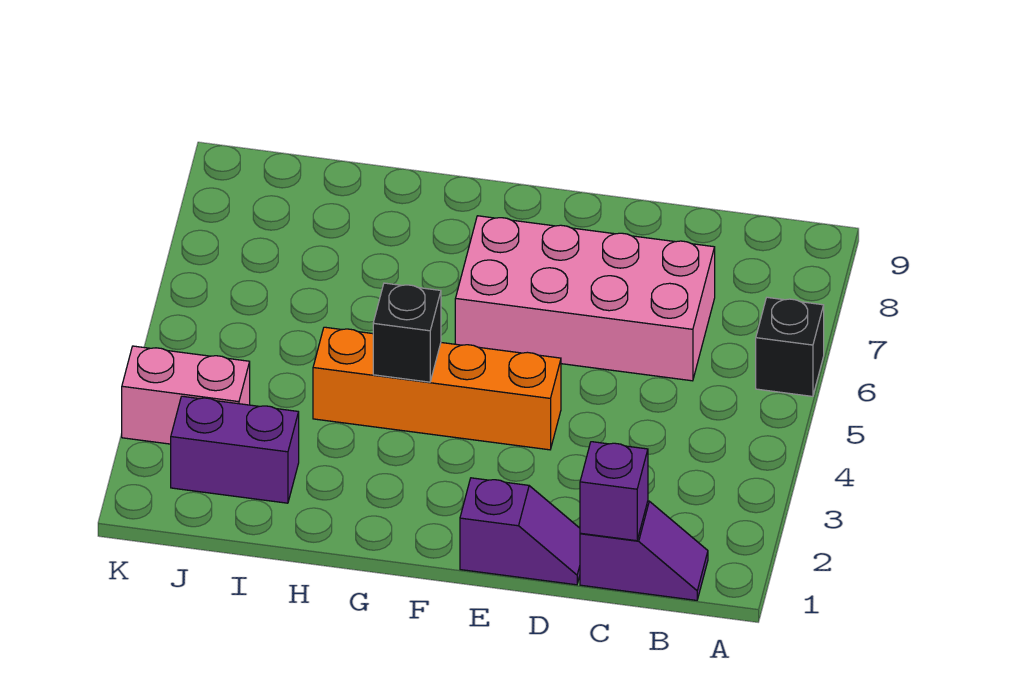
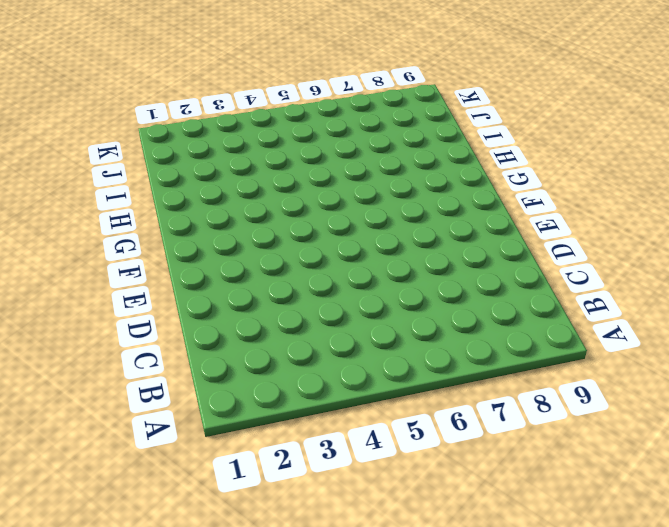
none -> black brick A6 level 1
none -> purple slope B1:C1 level 1 top C

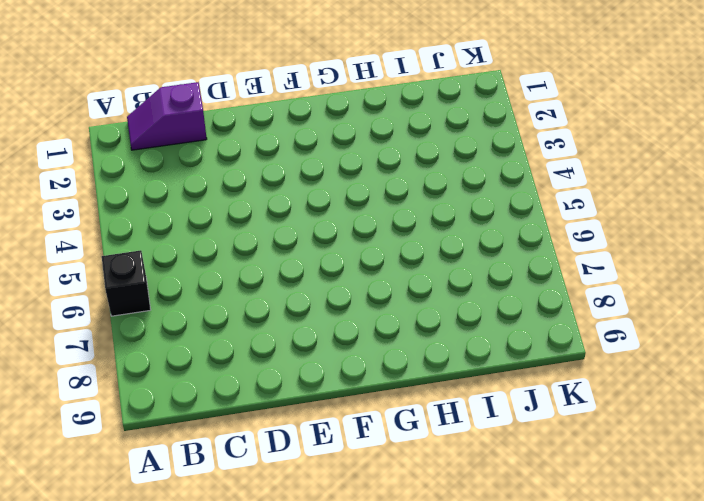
none -> pink brick C6:F7 level 1
none -> purple slope D1:E1 level 1 top E

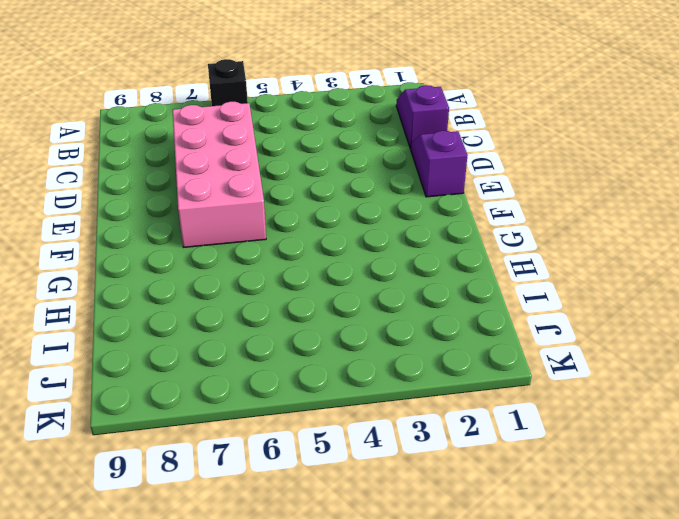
none -> orange brick E4:H4 level 1
none -> purple brick I2:J2 level 1

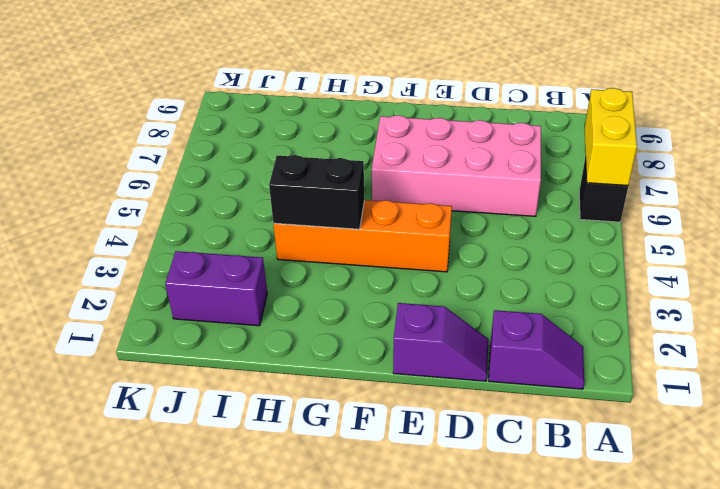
yellow brick A6:A7 level 2 -> none
black brick G4:H4 level 2 -> black brick G4 level 2
none -> pink brick J3:K3 level 1
none -> purple brick C1 level 2

